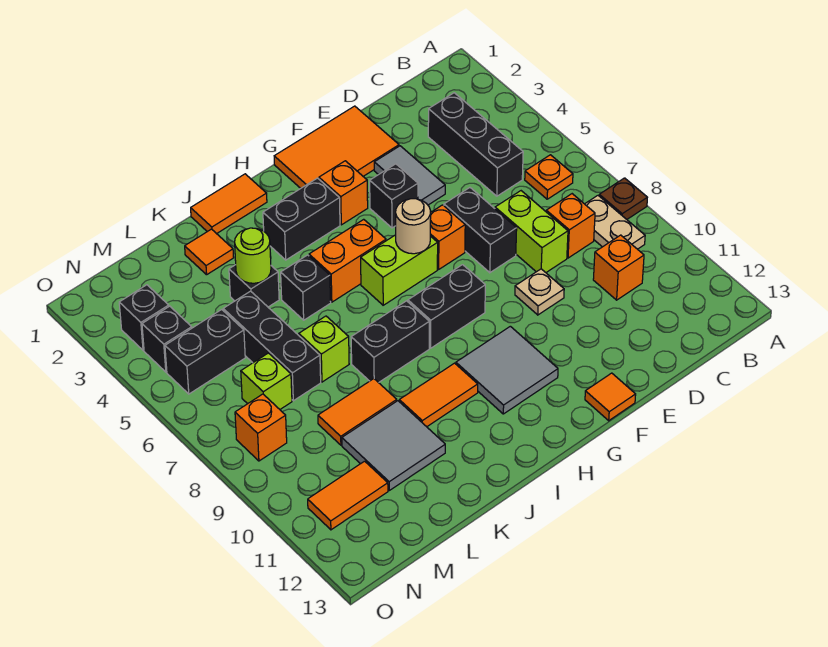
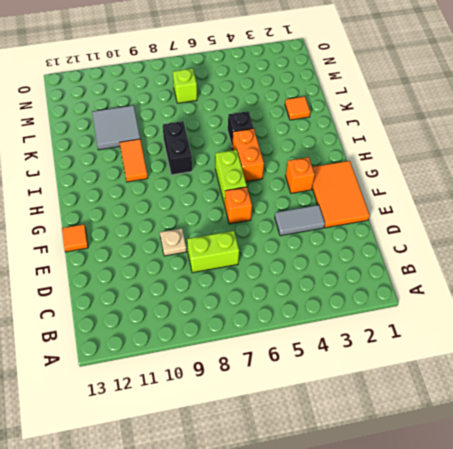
none -> brown plate A8 level 1
none -> orange plate B6 level 1
none -> tan plate B8:B9 level 1
none -> black brick C3:C5 level 1

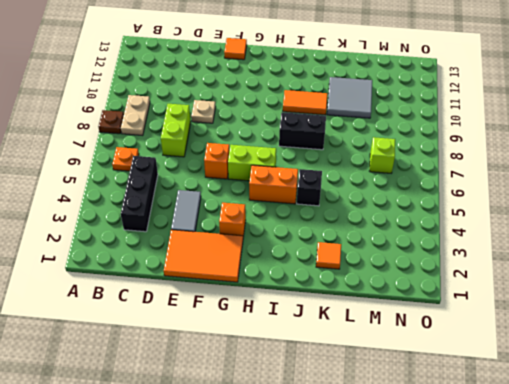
none -> orange brick C8 level 1
none -> orange brick C10 level 1
none -> black brick E6:E7 level 1
none -> black brick F4 level 1

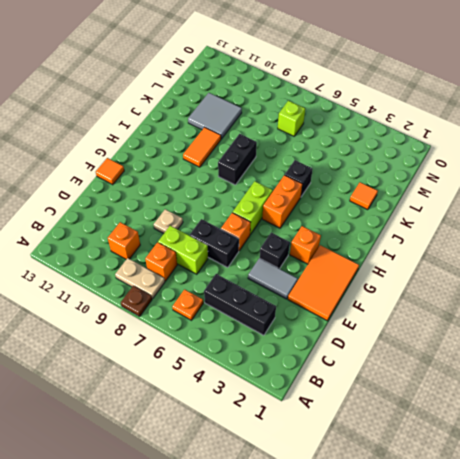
none -> black brick G8:H8 level 1
none -> grey tile G10:H11 level 1
none -> black brick H3:I3 level 1
none -> orange tile I1:J1 level 1

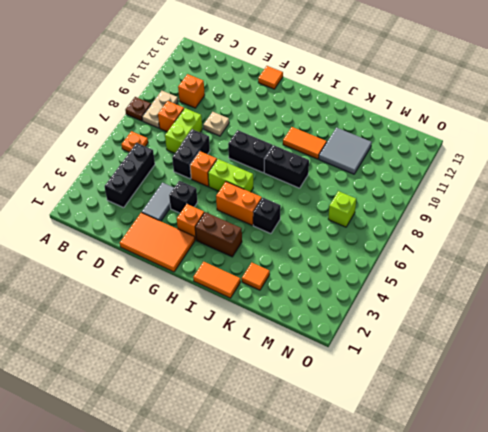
brown brick H3:I3 level 1 -> black brick H3:I3 level 1
none -> grey tile G10:H11 level 1
none -> black brick K4 level 1
none -> lime brick K7 level 1
none -> orange tile K9:L9 level 1

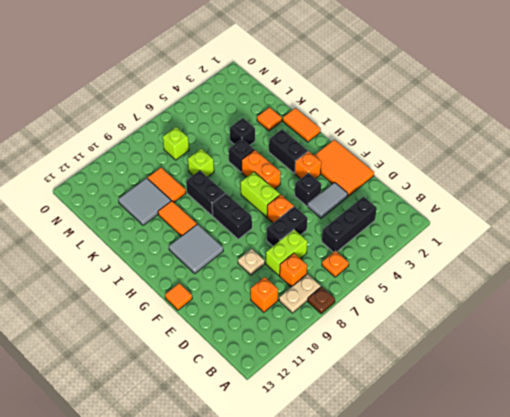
none -> black brick L5:L7 level 1
none -> black brick M5:N5 level 1
none -> orange tile M11:N11 level 1
none -> black brick N3 level 1

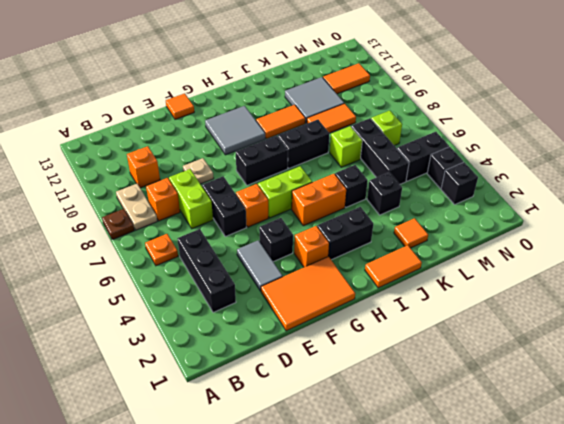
none -> orange brick N8 level 1
none -> tan round brick G6 level 2
none -> lime round brick K4 level 2

